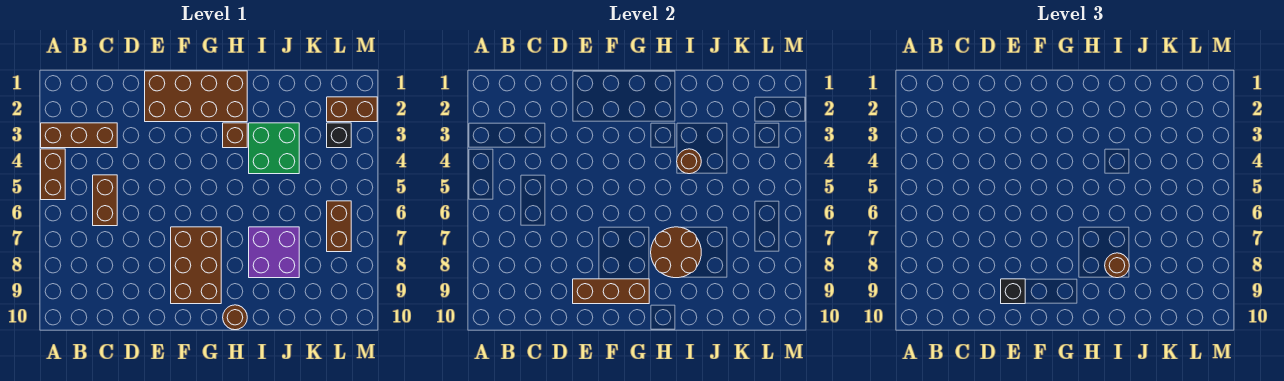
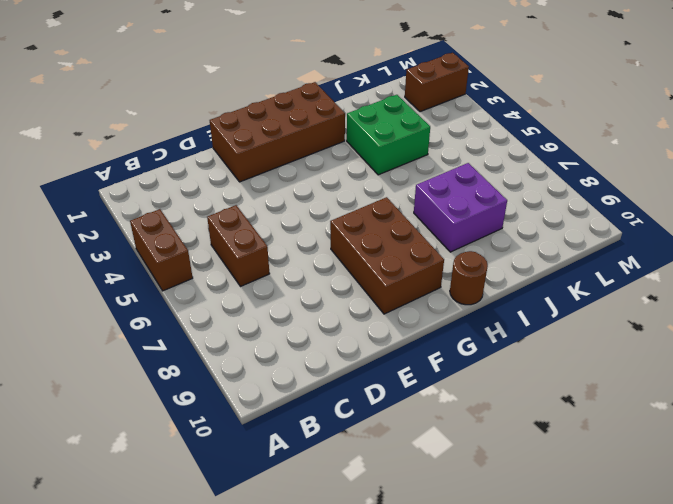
none -> brown brick A3:C3 level 1
none -> brown brick H3 level 1
none -> black brick L3 level 1

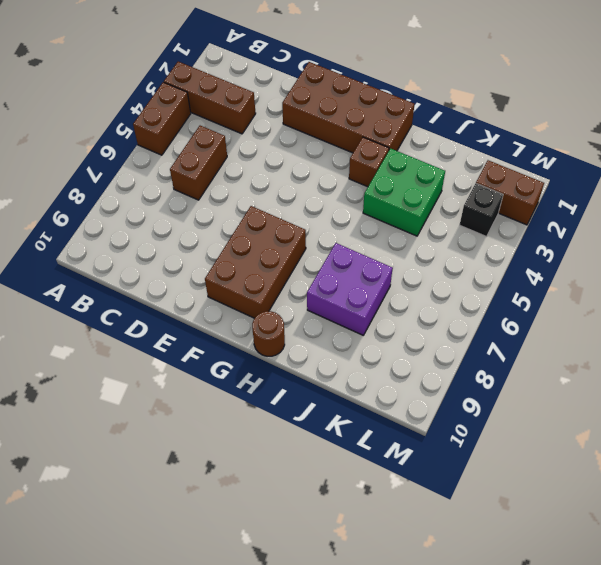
none -> brown brick L6:L7 level 1
none -> brown brick E9:G9 level 2
none -> brown round brick H7:I8 level 2

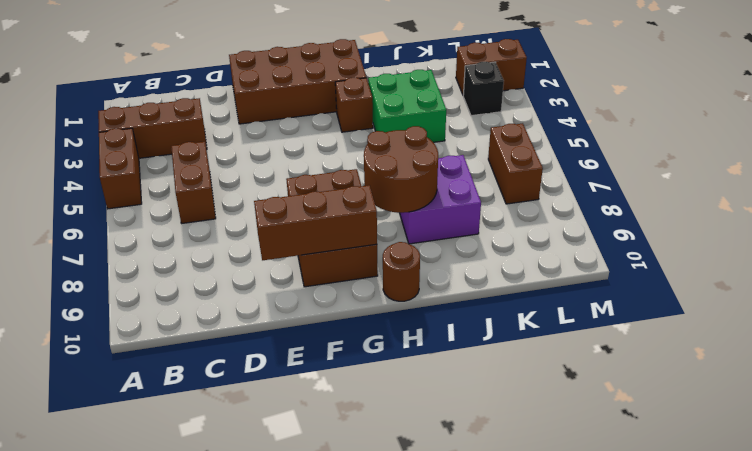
none -> brown round brick I4 level 2
none -> black brick E9 level 3
none -> brown round brick I8 level 3

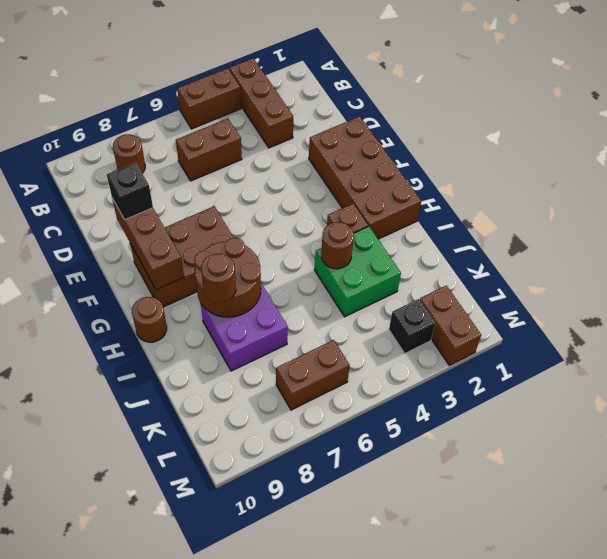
brown round brick B8 level 1 -> none

